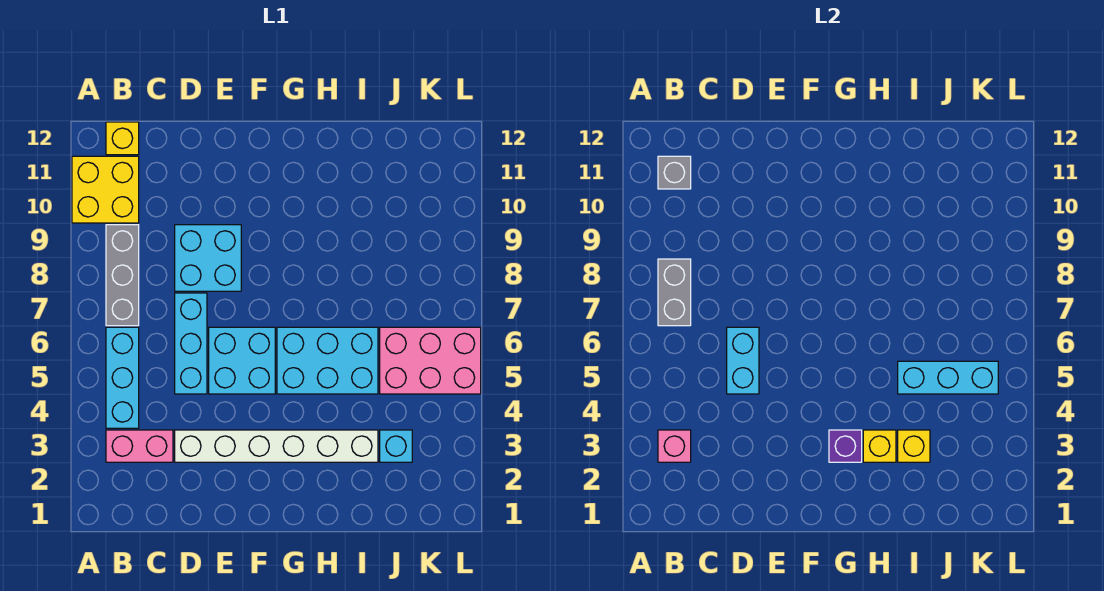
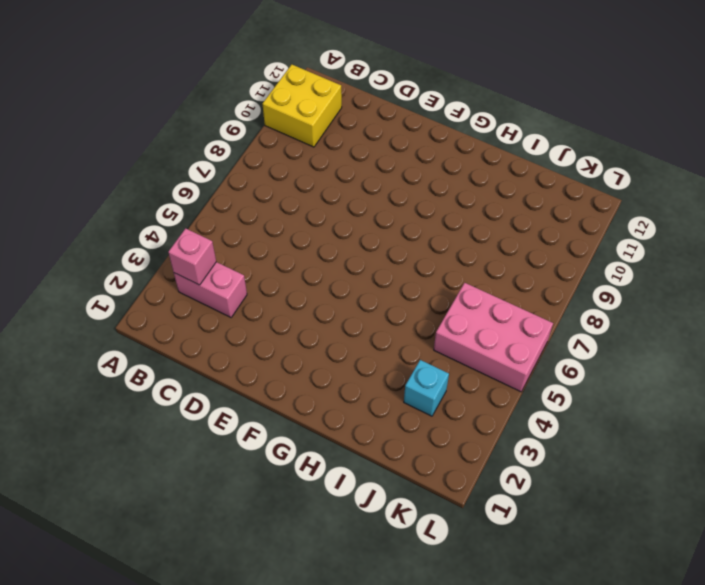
none -> cyan brick B4:B6 level 1
none -> grey brick B7:B9 level 1
none -> yellow brick B12 level 1

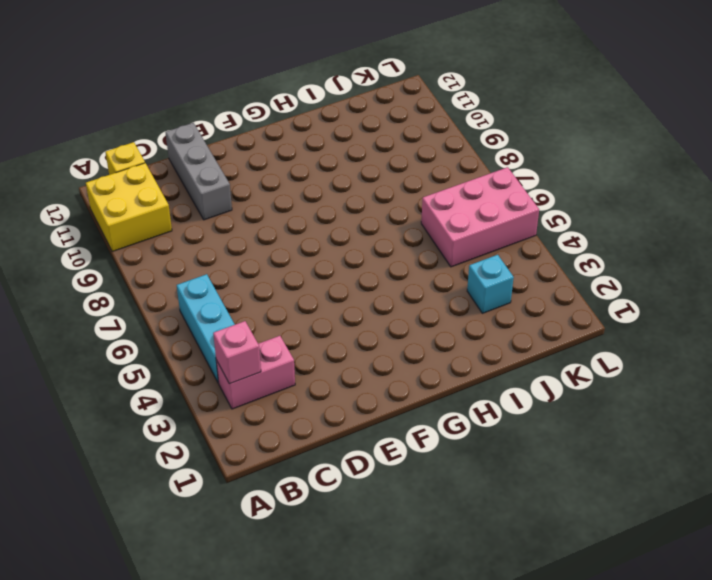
grey brick D10:D12 level 1 -> grey brick B7:B9 level 1
none -> white brick D3:I3 level 1
none -> cyan brick D5:D7 level 1
none -> cyan brick D8:E9 level 1

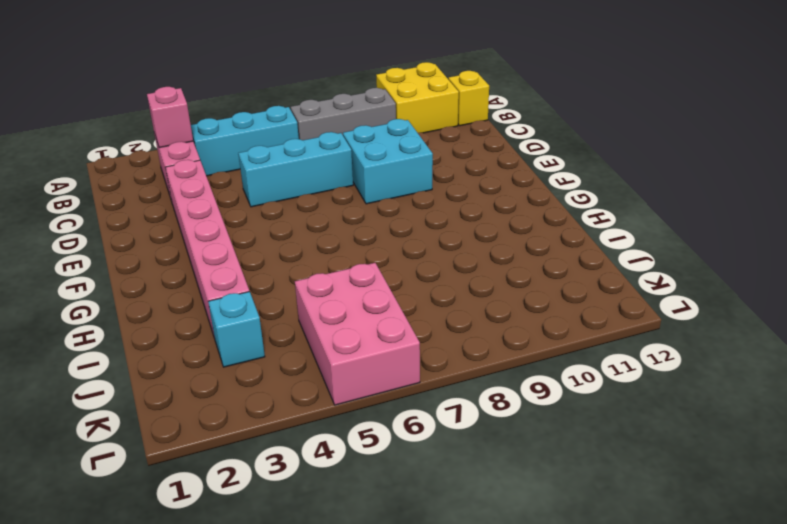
pink brick D3:I3 level 1 -> white brick D3:I3 level 1
none -> cyan brick E5:F6 level 1
none -> cyan brick G5:I6 level 1
none -> grey brick B7:B8 level 2

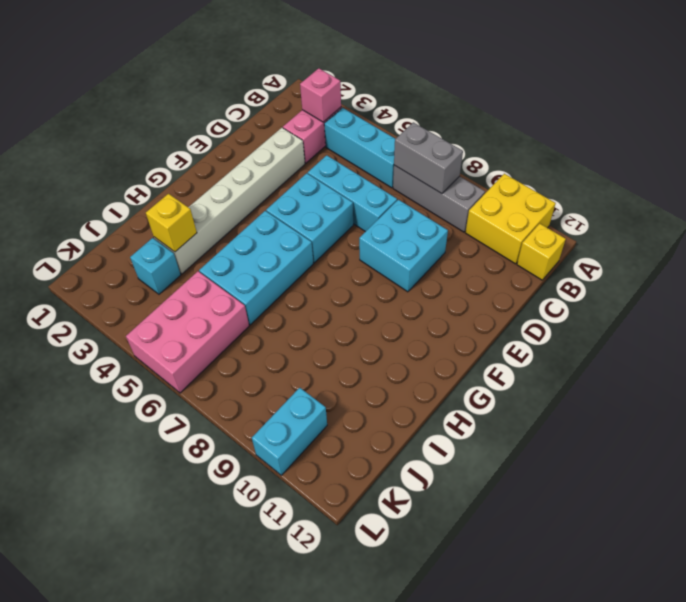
cyan brick K10:L10 level 1 -> cyan brick D5:D6 level 2
none -> grey brick B11 level 2
none -> purple brick G3 level 2
none -> yellow brick H3 level 2

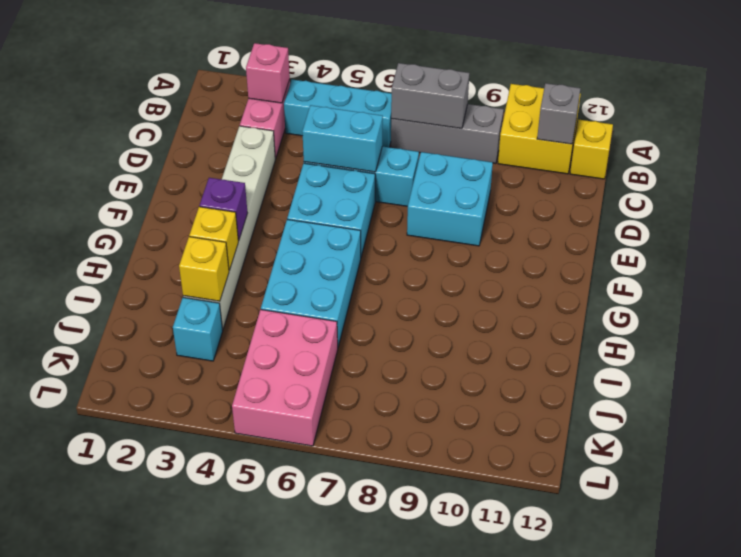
none -> cyan brick I5:K5 level 2

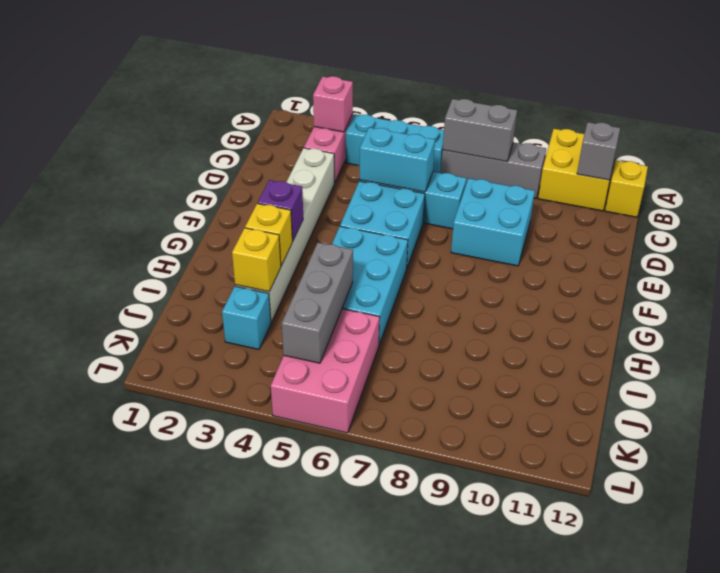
grey brick I5:K5 level 2 -> cyan brick I5:K5 level 2

